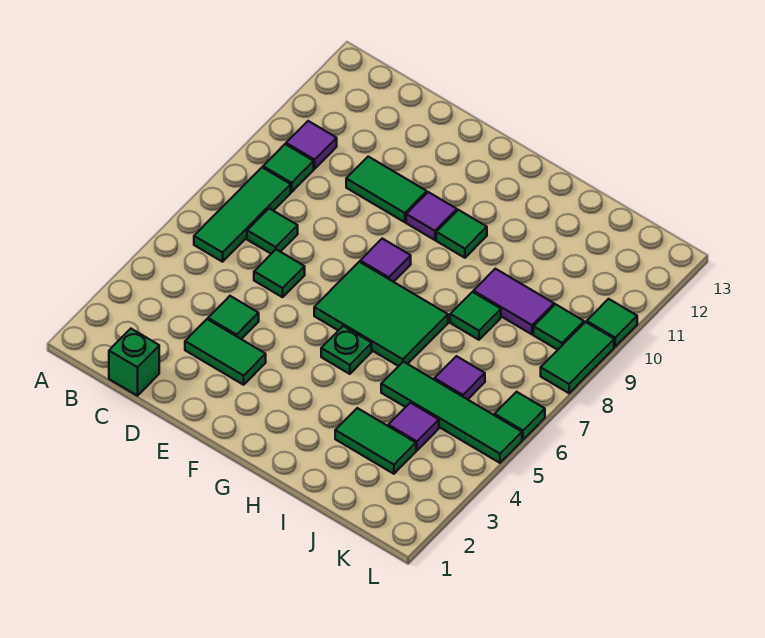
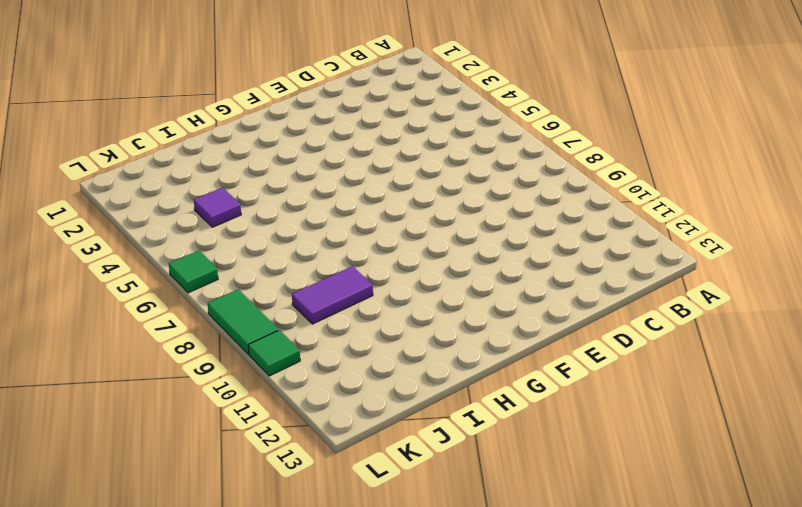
none -> green tile B6:B8 level 1
none -> green tile B9 level 1
none -> purple tile B10 level 1

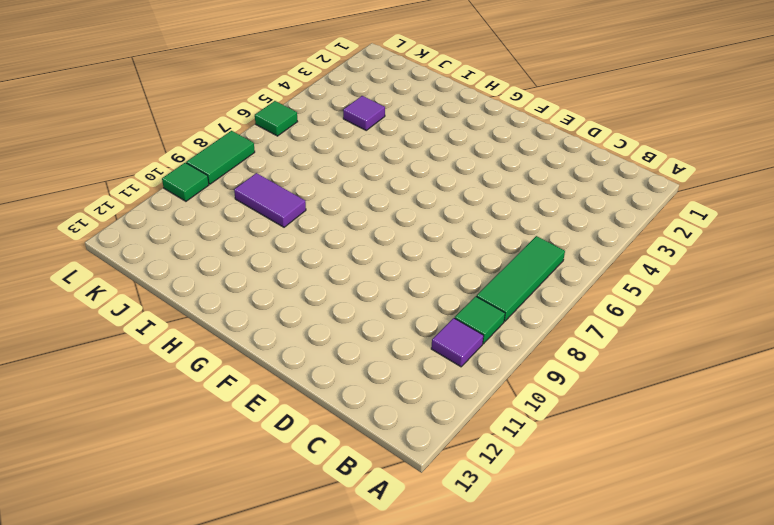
none -> green brick C1 level 1
none -> green tile C7 level 1
none -> green tile D3:E3 level 1

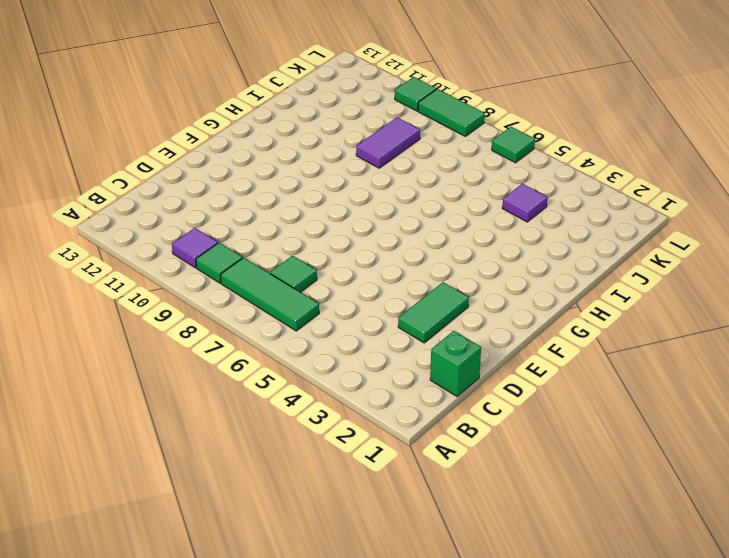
none -> green tile D4 level 1
none -> green tile D6 level 1
none -> green tile D10:E10 level 1

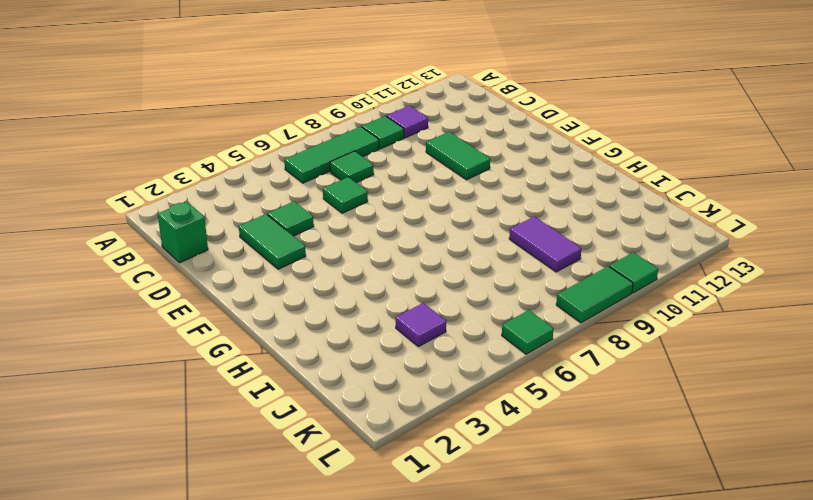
none -> green tile F6:H7 level 1
none -> purple tile F8 level 1
none -> purple tile F10 level 1

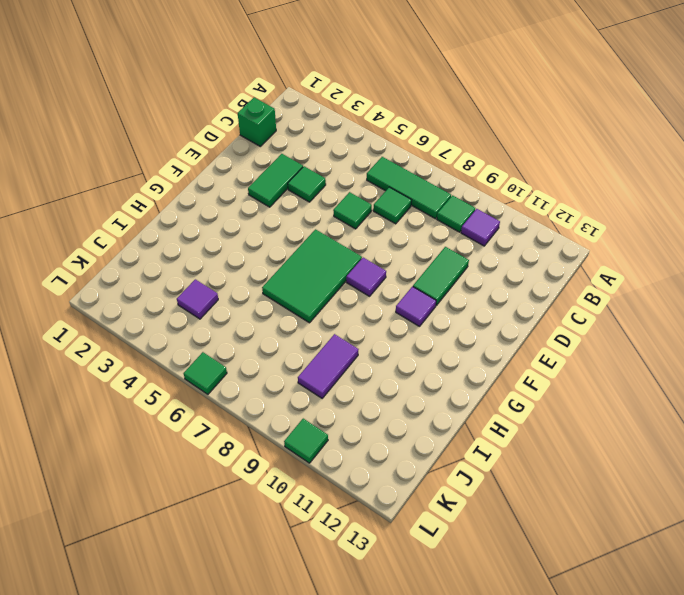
none -> green plate G5 level 1
none -> green tile G10 level 1
none -> green tile I3:J3 level 1

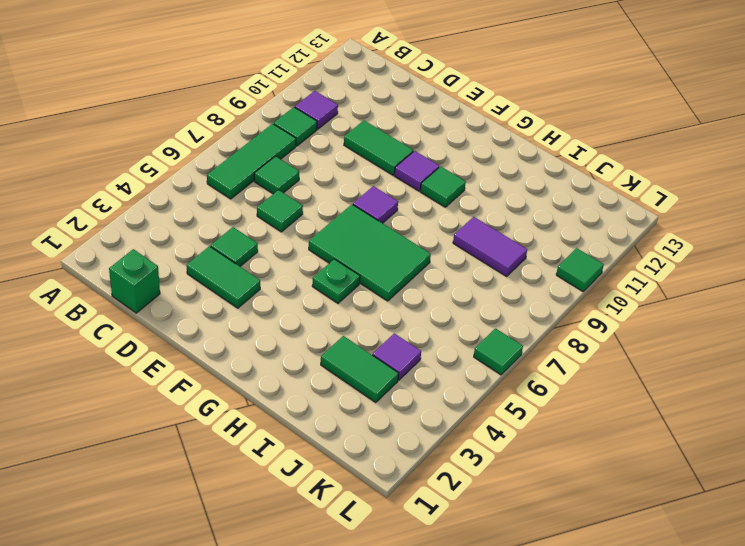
none -> green tile I5:L5 level 1
none -> green tile I8 level 1
none -> purple tile J6 level 1

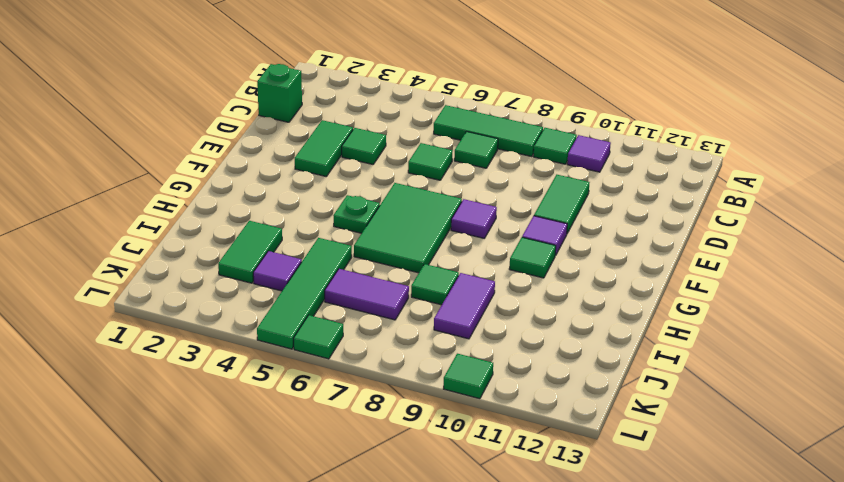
purple tile J6:J7 level 1 -> purple tile J6 level 1
none -> green tile K9 level 1
none -> green tile L8:L9 level 1

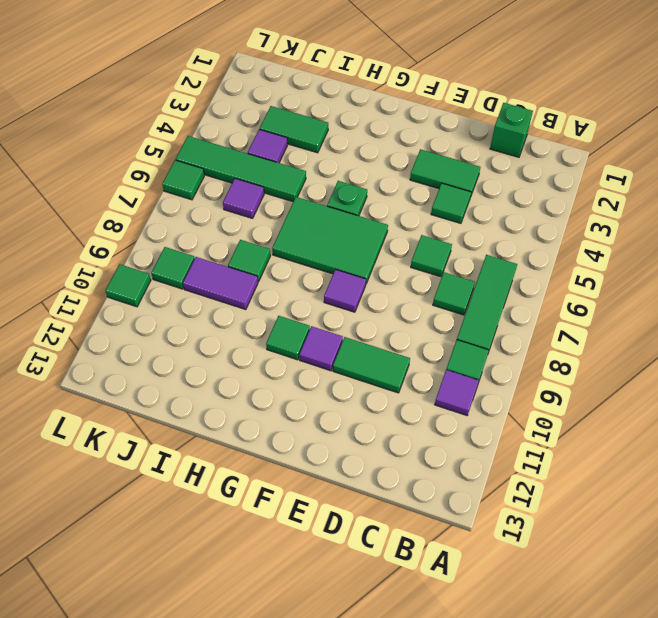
none -> green tile L8:L9 level 1

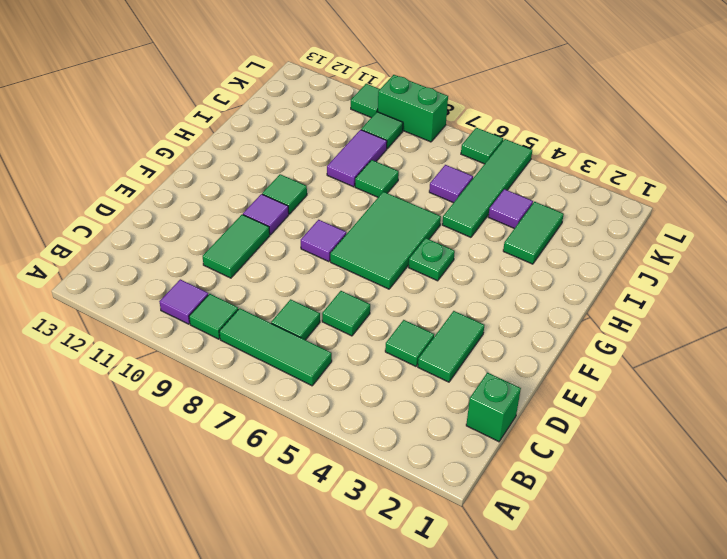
green brick L8:L9 level 1 -> green tile L8:L9 level 1

